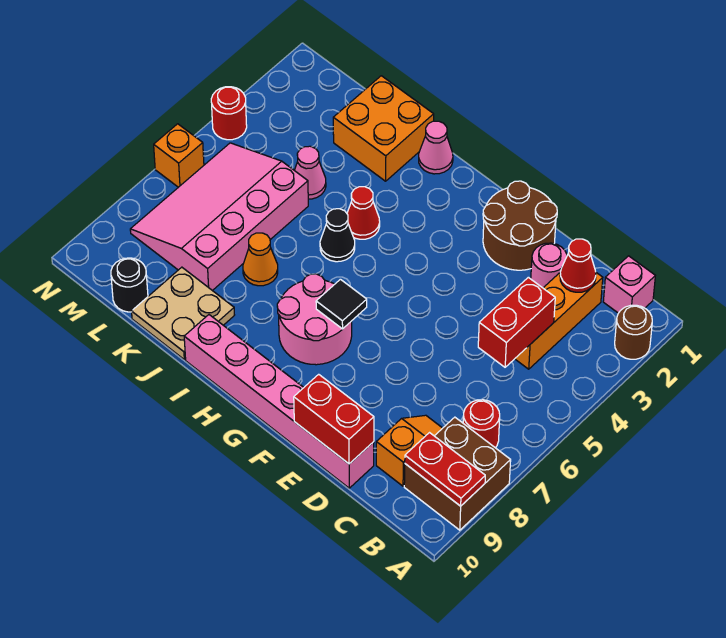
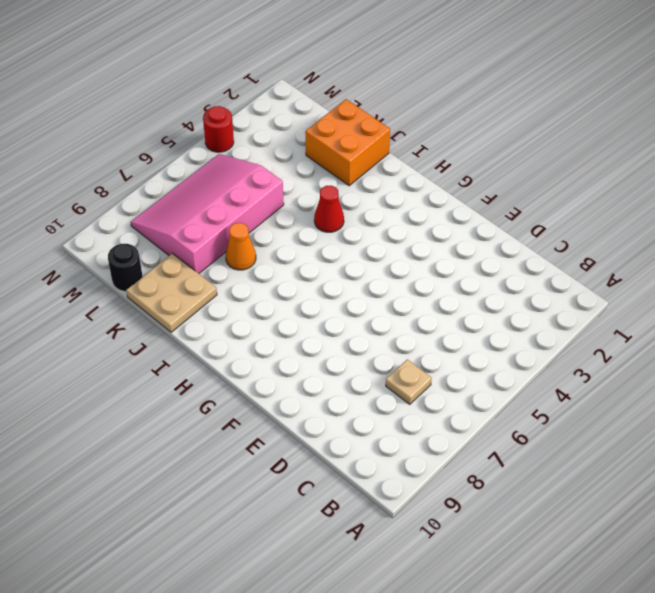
tan plate C7 level 1 -> none
none -> brown round brick A2 level 1
none -> brown brick A8:B9 level 1
none -> pink brick B1 level 1

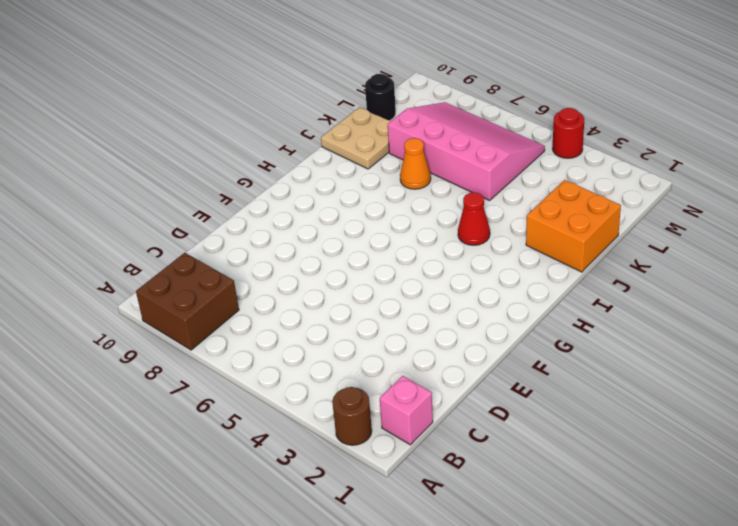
none -> red round brick B7 level 1
none -> orange brick C2:C4 level 1
none -> orange slope C8:C9 level 1 top 9

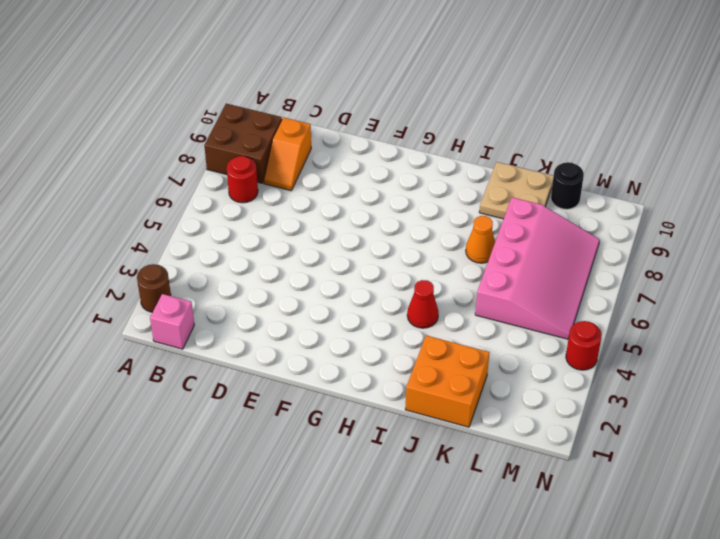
none -> orange brick C2:C4 level 1
none -> pink round brick D2 level 1
none -> pink brick D10:I10 level 1

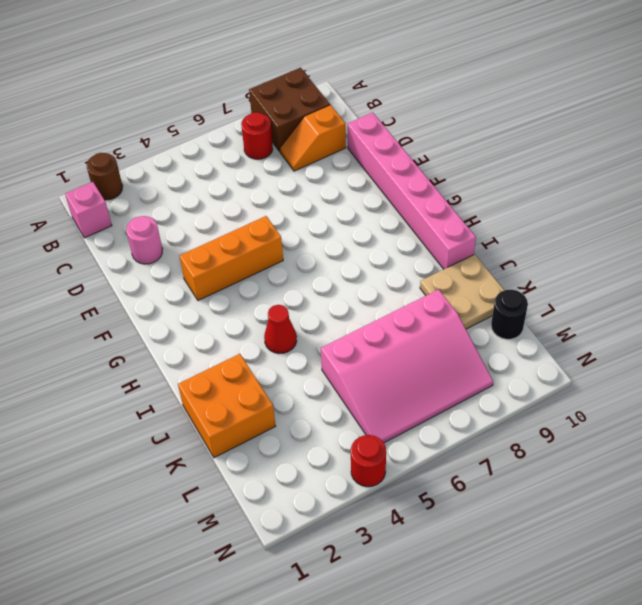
orange brick F3:F5 level 1 -> orange brick C2:C4 level 1
none -> brown round brick E1:F2 level 1
none -> pink round brick G7:H8 level 1
none -> pink cone I1 level 1

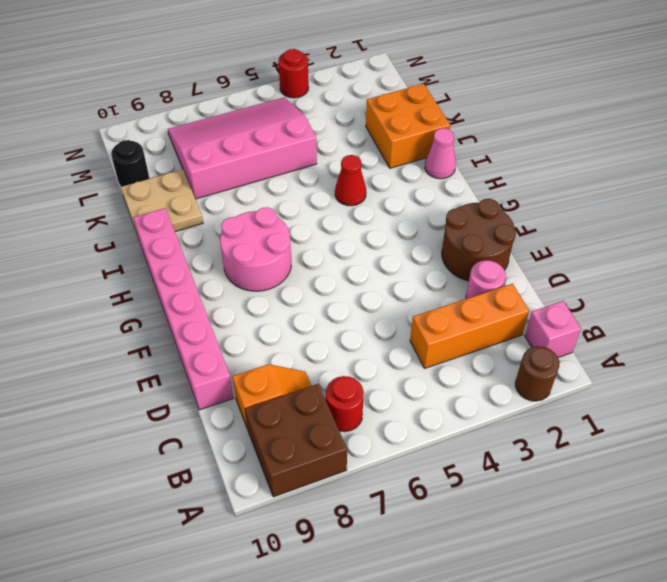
none -> black cone I5 level 1
none -> orange cone J7 level 1
none -> pink cone K4 level 1

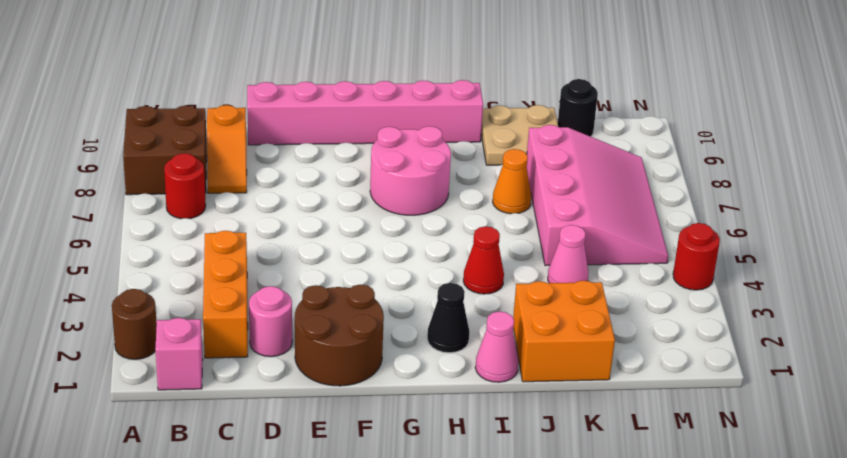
black cone H2 level 1 -> black cone I5 level 1
none -> orange brick N6 level 1
none -> red plate A9:B9 level 2
none -> red cone C2 level 2

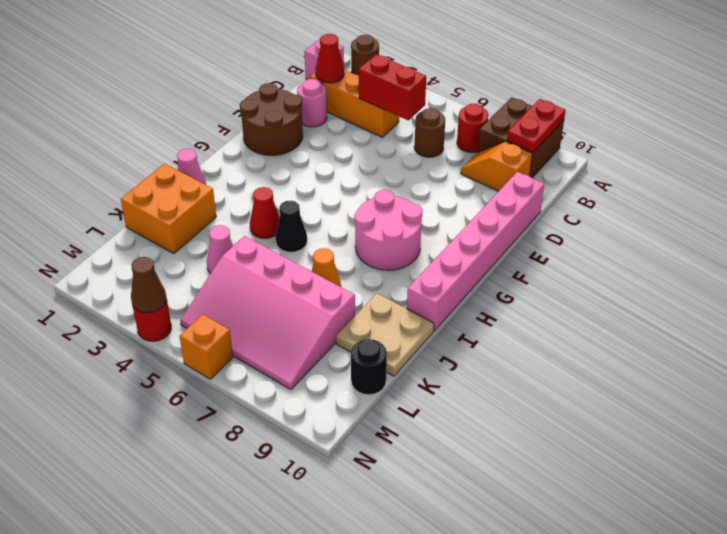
brown round brick C6 level 1 -> none
brown cone N4 level 2 -> none
none -> red brick D10:E10 level 2
none -> black tile G7 level 2

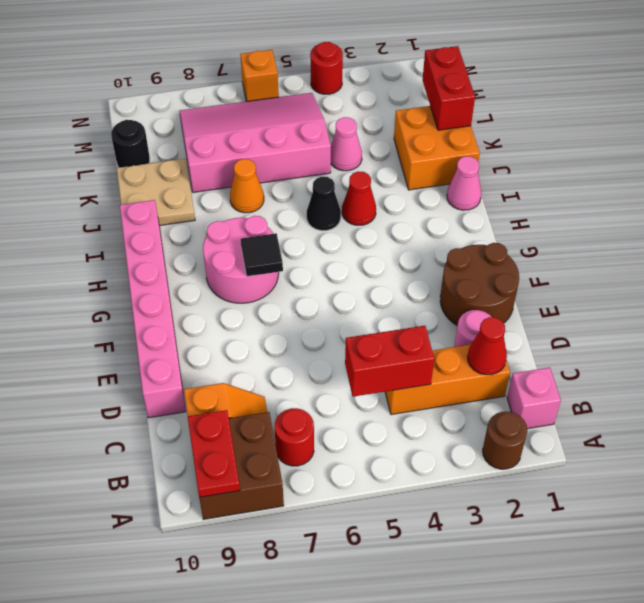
red brick K1:L1 level 2 -> red brick D10:E10 level 2

